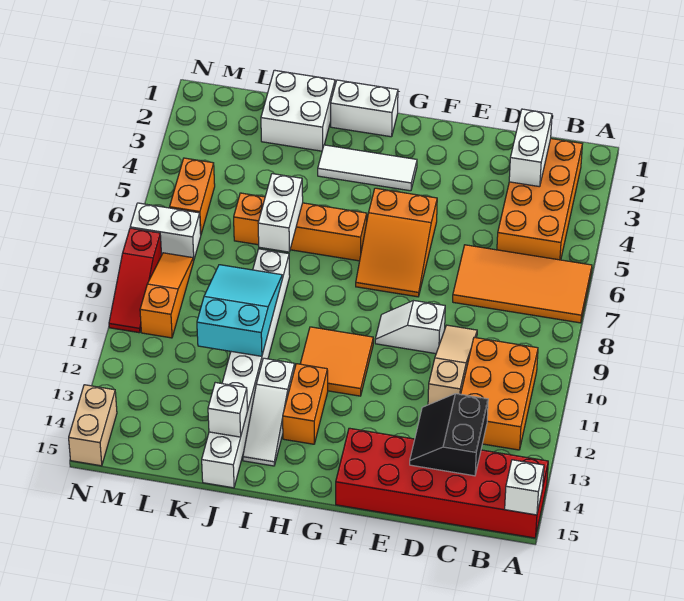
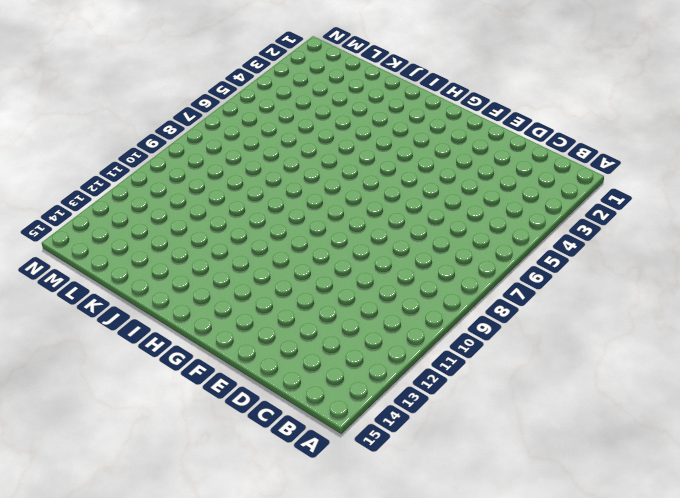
none -> orange tile A6:D7 level 1
none -> red brick A14:F15 level 1
none -> orange brick B2:C5 level 1

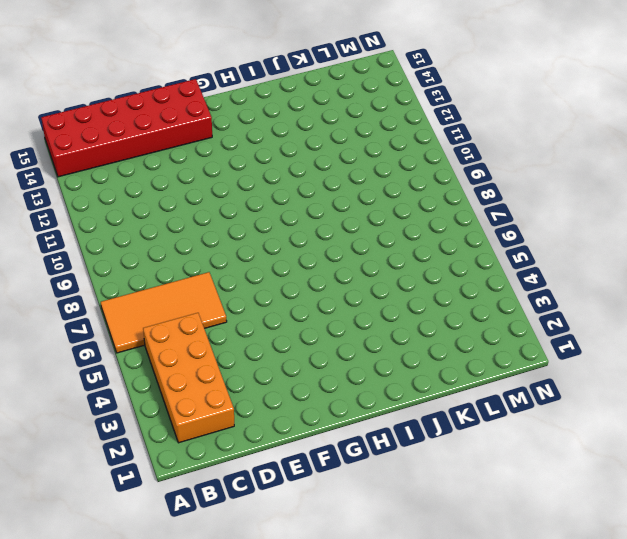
none -> orange brick B10:C12 level 1
none -> tan slope D9:D11 level 1 top 11
none -> white slope E9:F9 level 1 top E

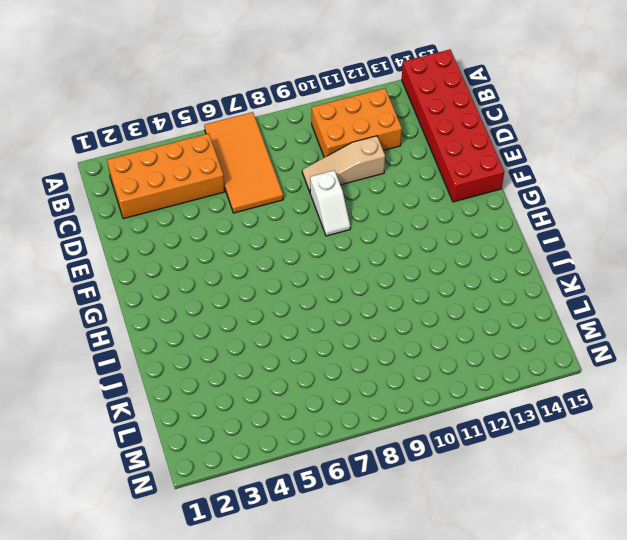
none -> orange slope F5:G7 level 1 top 5
none -> white tile G3:I3 level 1
none -> orange tile G10:H11 level 1

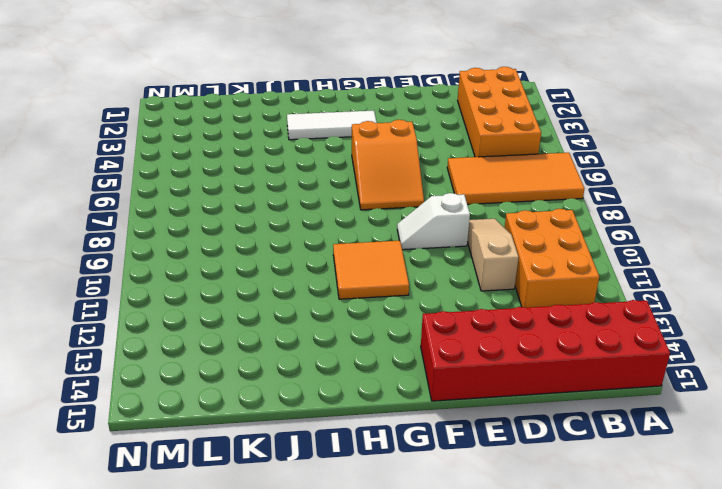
none -> white brick H1:I1 level 1
none -> orange brick H6:K6 level 1
none -> orange brick H12:H13 level 1

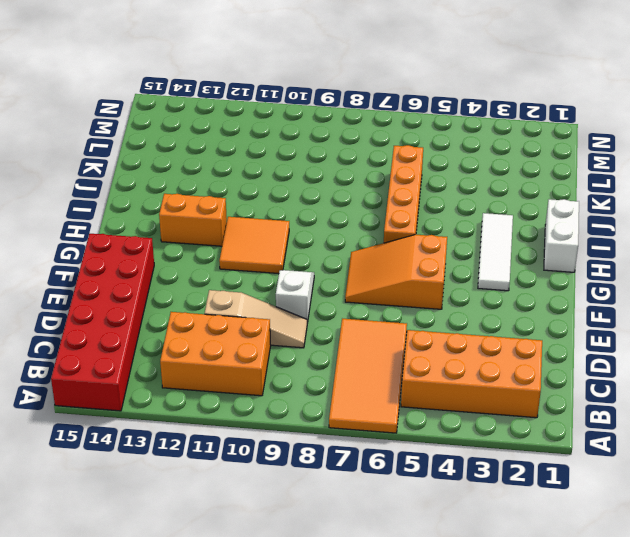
none -> white slope I12:I14 level 1 top 12
none -> white brick J1:K2 level 1
none -> white brick J8:J15 level 1

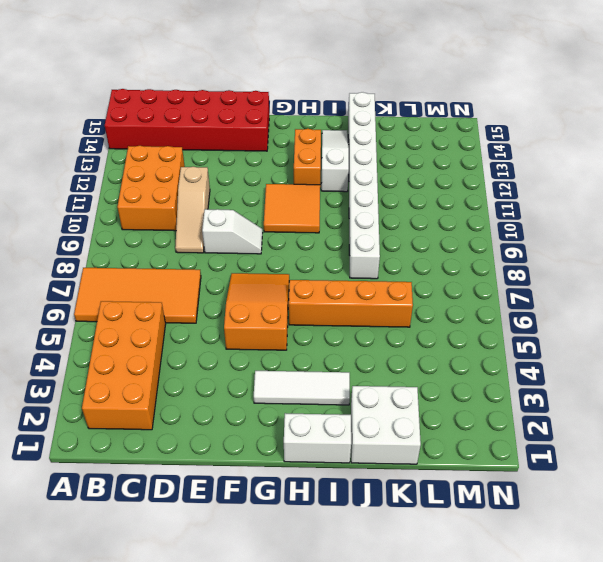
none -> orange brick M5:M6 level 1
none -> white brick M7:N7 level 1
none -> orange slope M8:M10 level 1 top 10

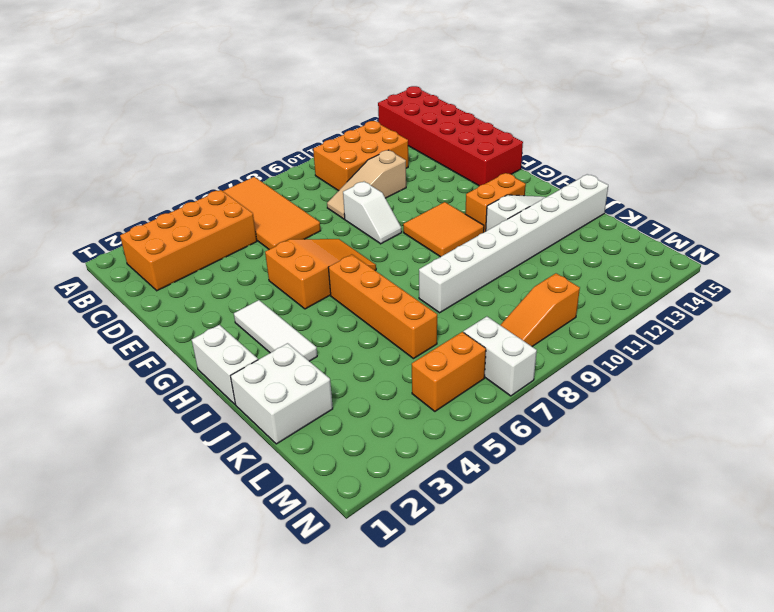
none -> red slope N8:N10 level 1 top 8
none -> tan brick N14:N15 level 1
none -> white brick A15 level 2

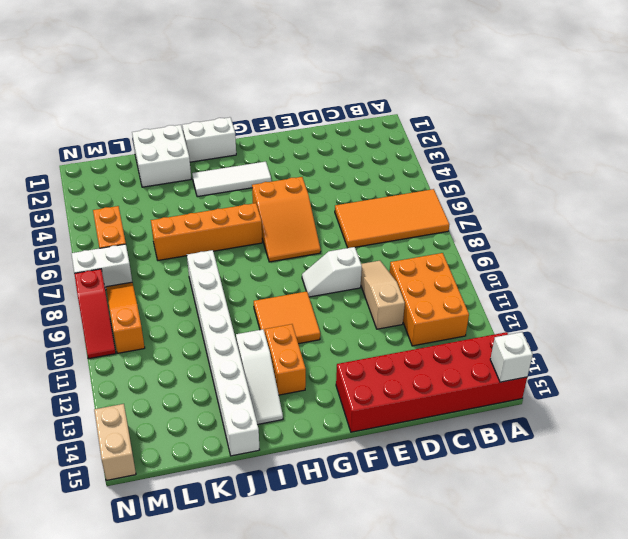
none -> orange brick B2:C5 level 1
none -> white brick C2:C3 level 2
none -> black slope C13:D14 level 2 top C

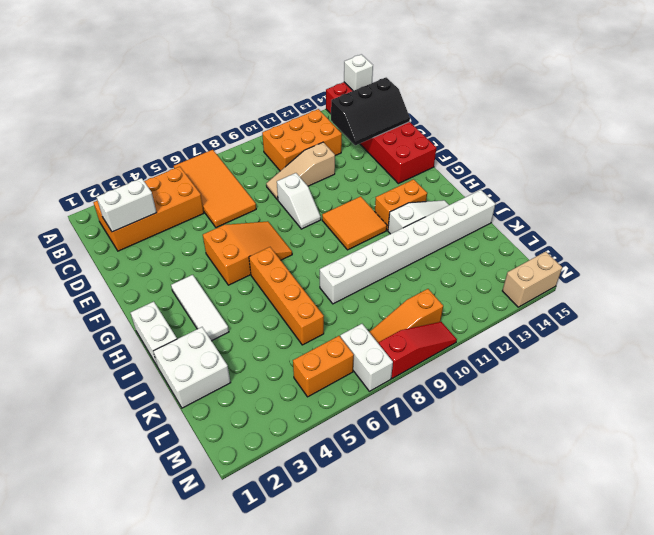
black slope C13:D15 level 2 top C -> black slope C13:D14 level 2 top C
none -> white brick J6:J7 level 2
none -> cyan slope J9:K11 level 2 top 11
none -> white brick J14 level 2

